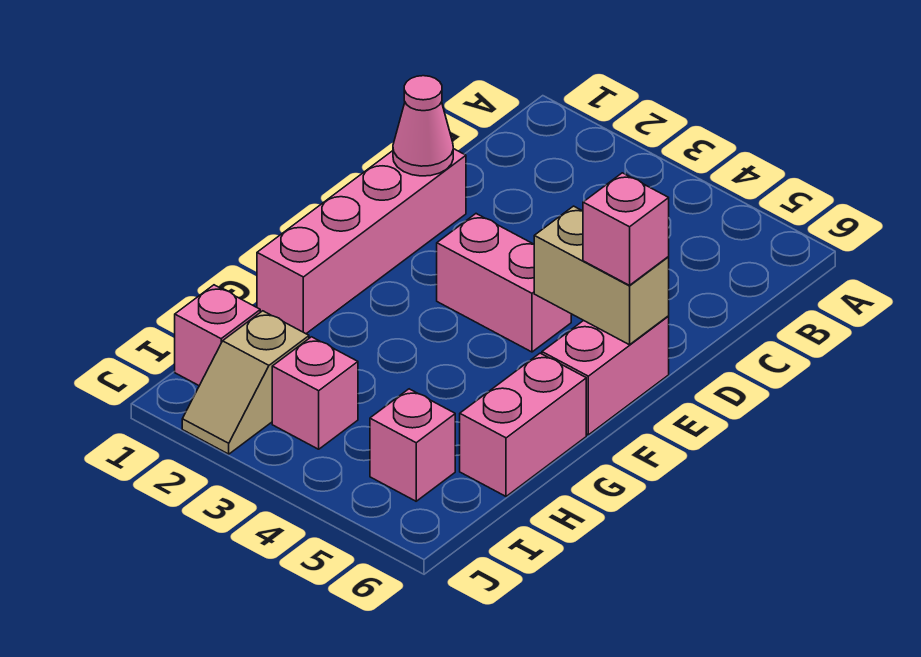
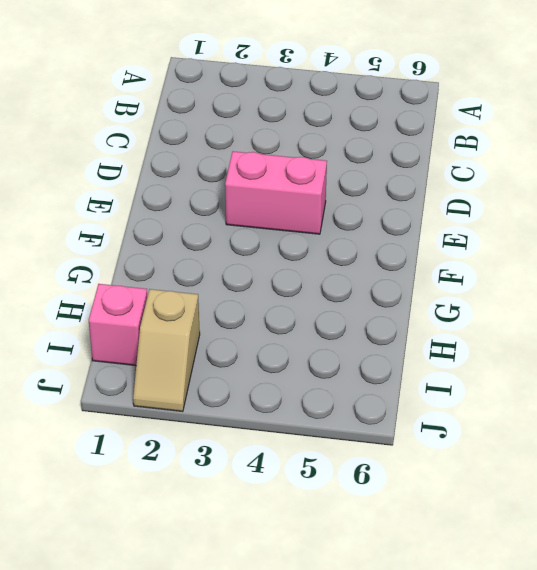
none -> pink brick D1:G1 level 1
none -> pink brick E6:F6 level 1

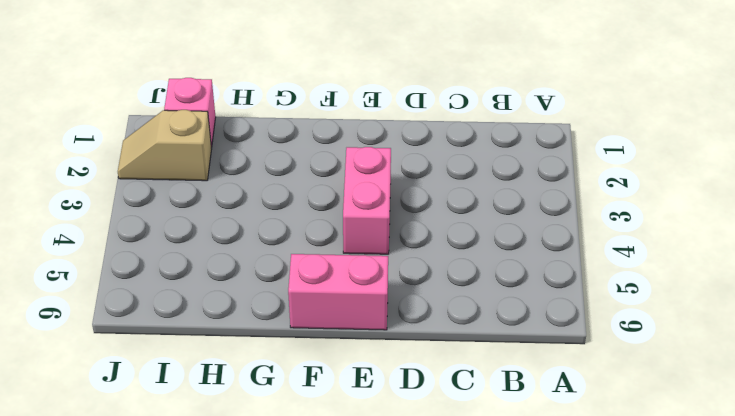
none -> pink brick D1:G1 level 1
none -> pink brick G6:H6 level 1

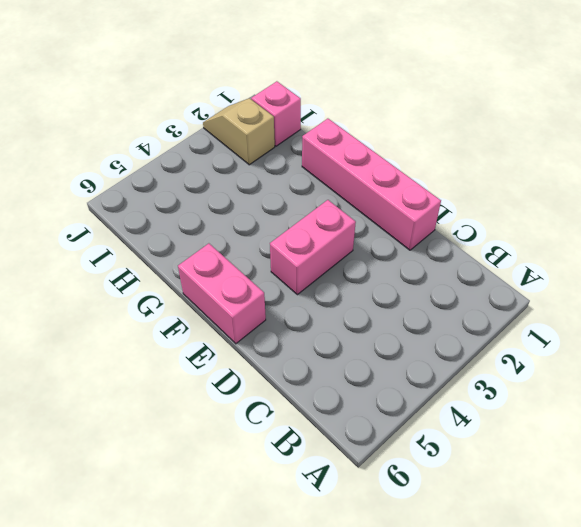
none -> pink brick G6:H6 level 1
none -> pink brick I3 level 1

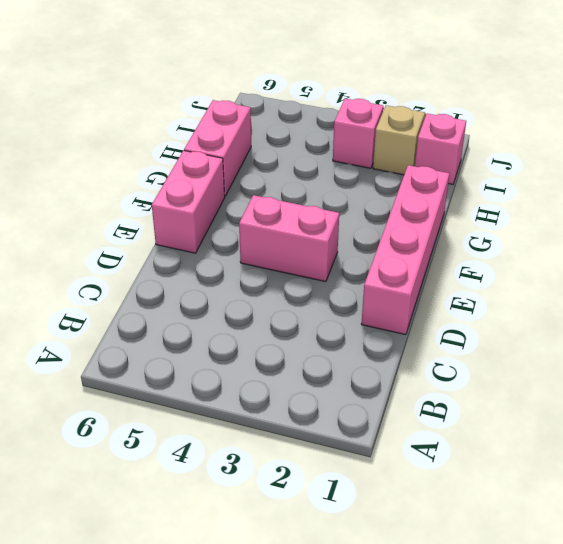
none -> pink brick I5 level 1
none -> pink cone D1 level 2

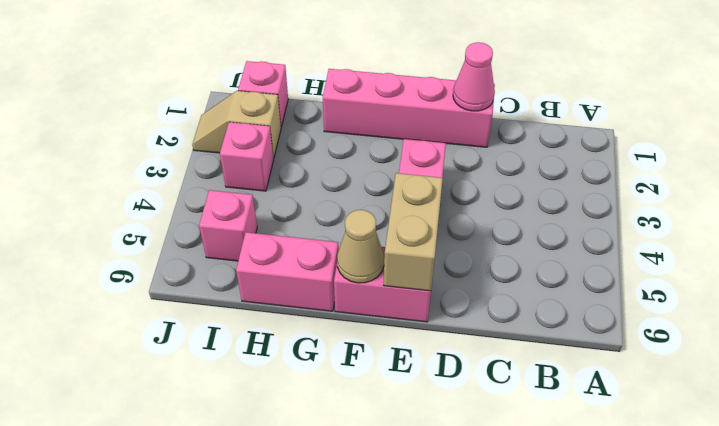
tan cone F6 level 2 -> none
none -> pink brick E6 level 3

